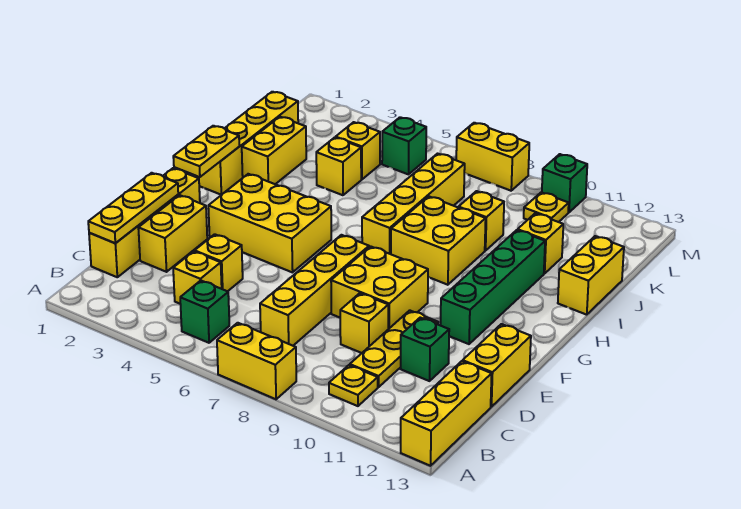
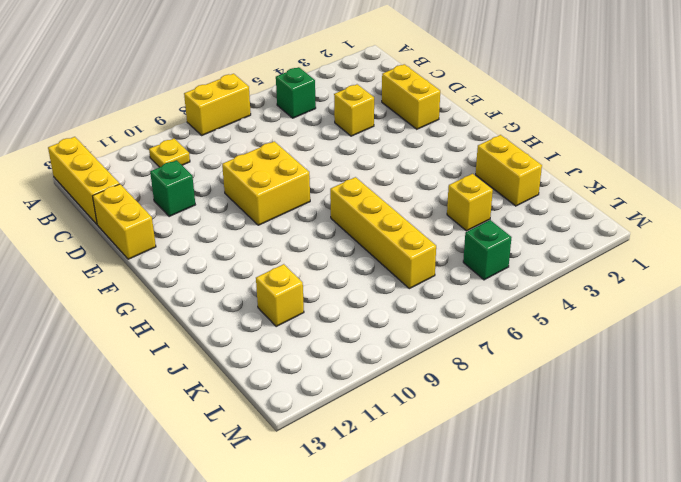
none -> yellow brick C1:F1 level 1
none -> yellow brick C4 level 1
none -> yellow brick C7:F7 level 1
none -> yellow plate C10:E10 level 1

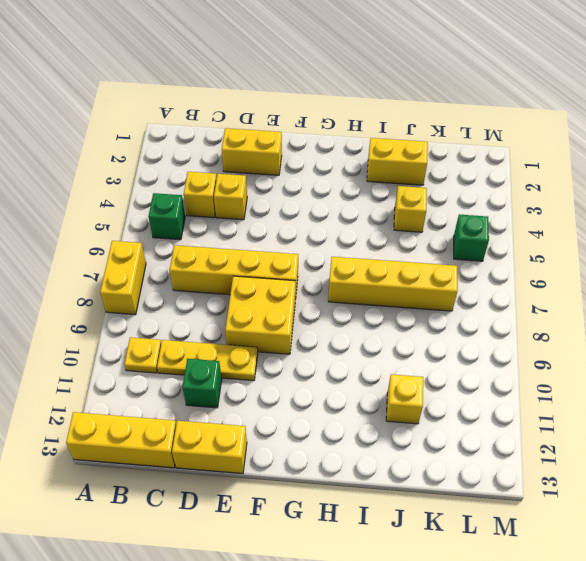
none -> yellow brick C1:F1 level 1
none -> yellow brick D9 level 1
none -> yellow brick F3:G5 level 1
none -> green brick F11:I11 level 1

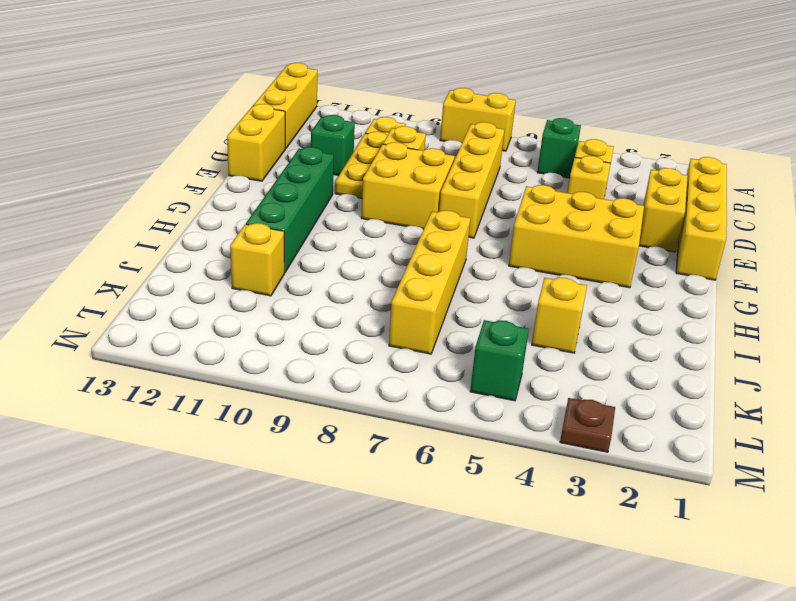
brown plate M3 level 1 -> none
none -> yellow brick H1:K1 level 1
none -> yellow brick H8:I9 level 1
none -> yellow brick I2:J2 level 1
none -> yellow brick I13:J13 level 1

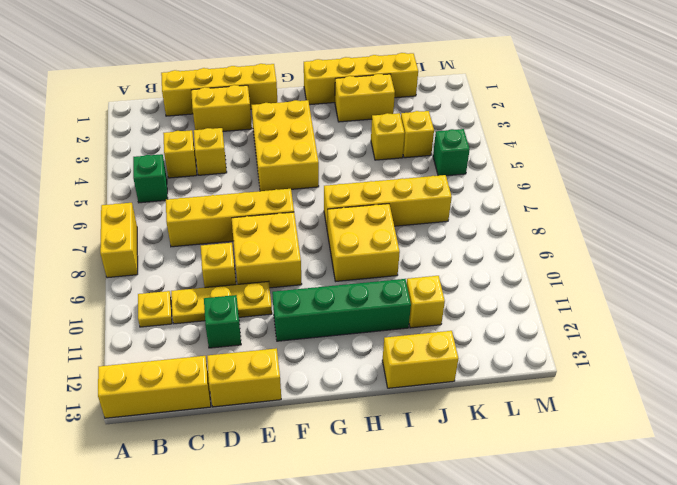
none -> yellow brick J9 level 1
none -> yellow plate L10 level 1
none -> yellow brick M7:M8 level 1
none -> green brick M10 level 1

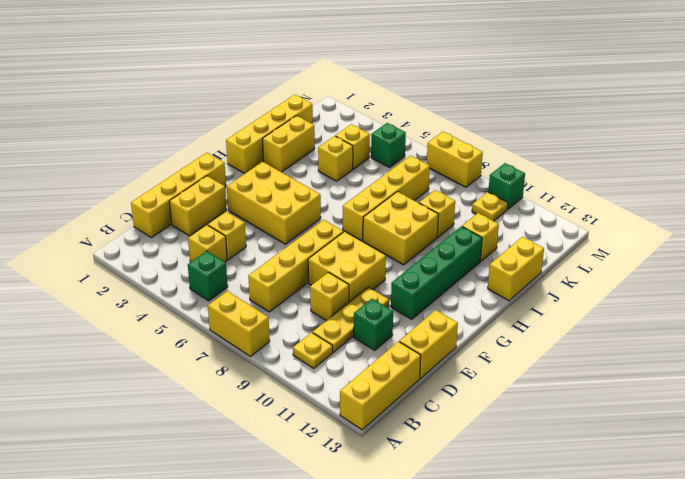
none -> yellow plate C1:E1 level 2
none -> yellow plate G1:H1 level 2

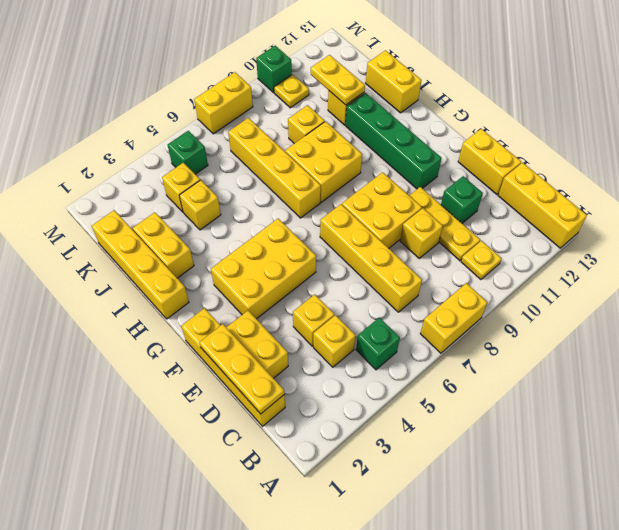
yellow plate J11:K11 level 2 -> yellow plate G1:H1 level 2

